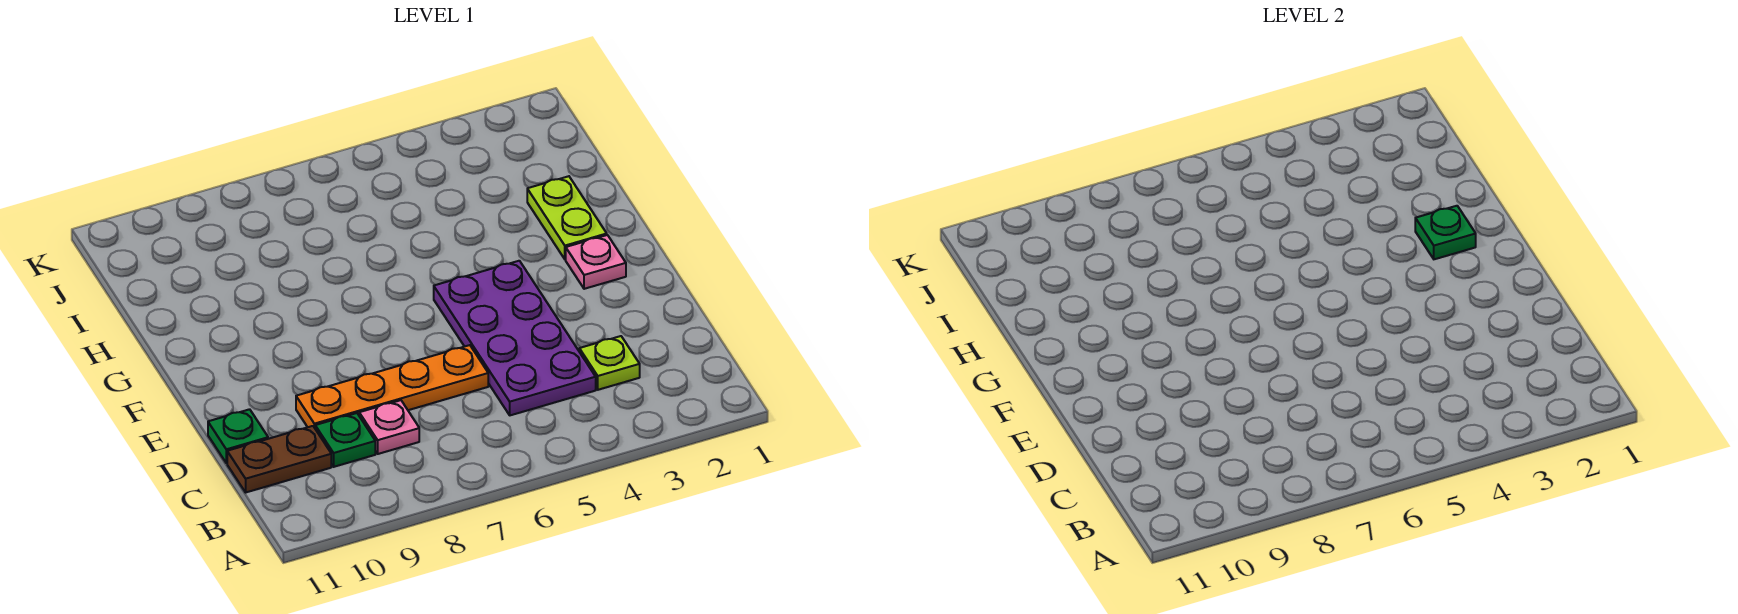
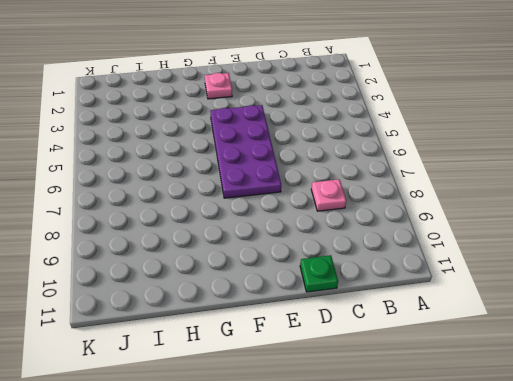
purple plate E4:F7 level 1 -> purple plate C4:F5 level 1
none -> lime plate C3 level 1
none -> green plate C9 level 1

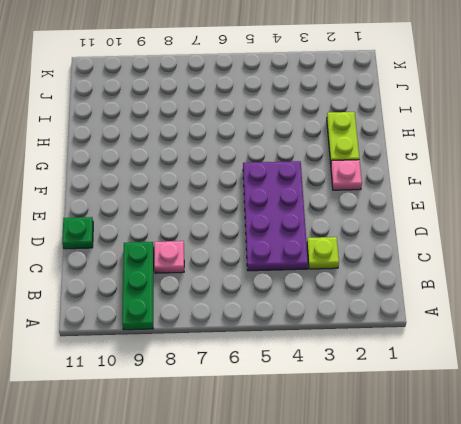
green plate A9:C9 level 1 -> green plate C9 level 1
none -> brown plate C10:C11 level 1
none -> orange plate D6:D9 level 1

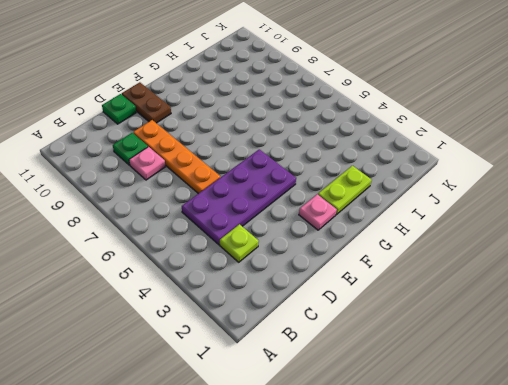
brown plate E10:E11 level 1 -> brown plate C10:C11 level 1
none -> green plate G2 level 2

